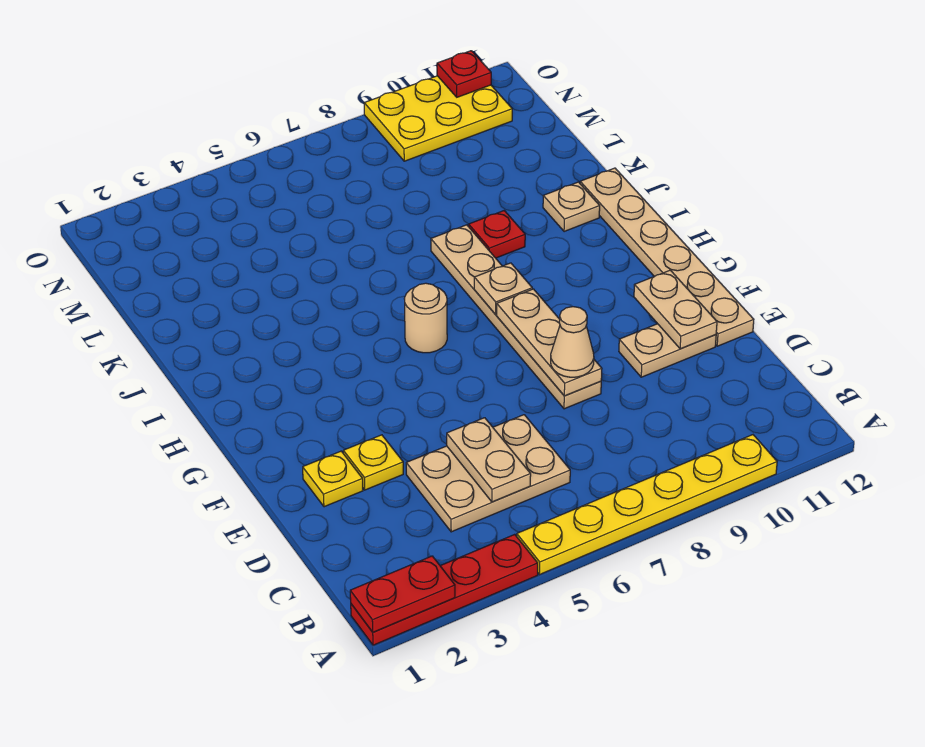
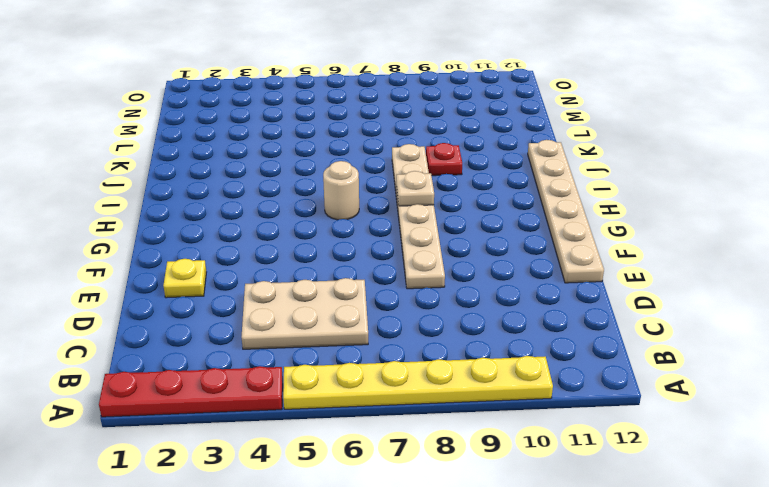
none -> yellow plate E3 level 1
none -> tan plate E10:E11 level 1
none -> tan plate J11 level 1

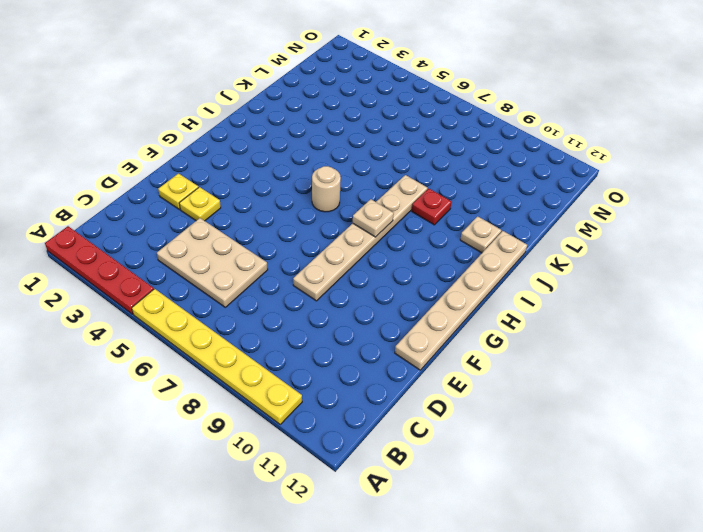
none -> tan plate E10:E11 level 1
none -> yellow plate N9:O11 level 1
none -> red plate A1:A2 level 2

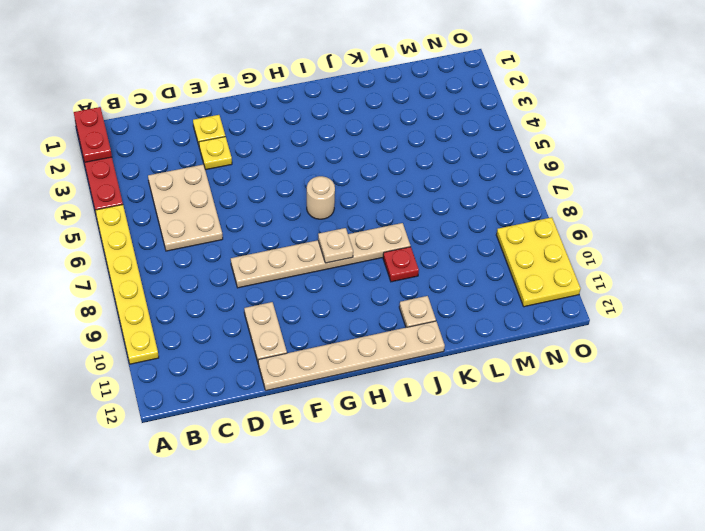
none -> tan plate C5:D5 level 2
none -> tan plate E8:G8 level 2
none -> tan plate E11:F11 level 2

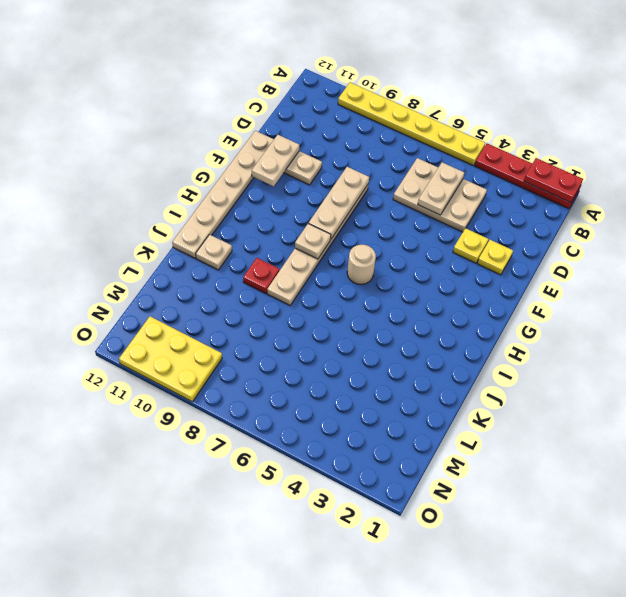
none -> red plate O11 level 2
none -> tan cone E8 level 3

